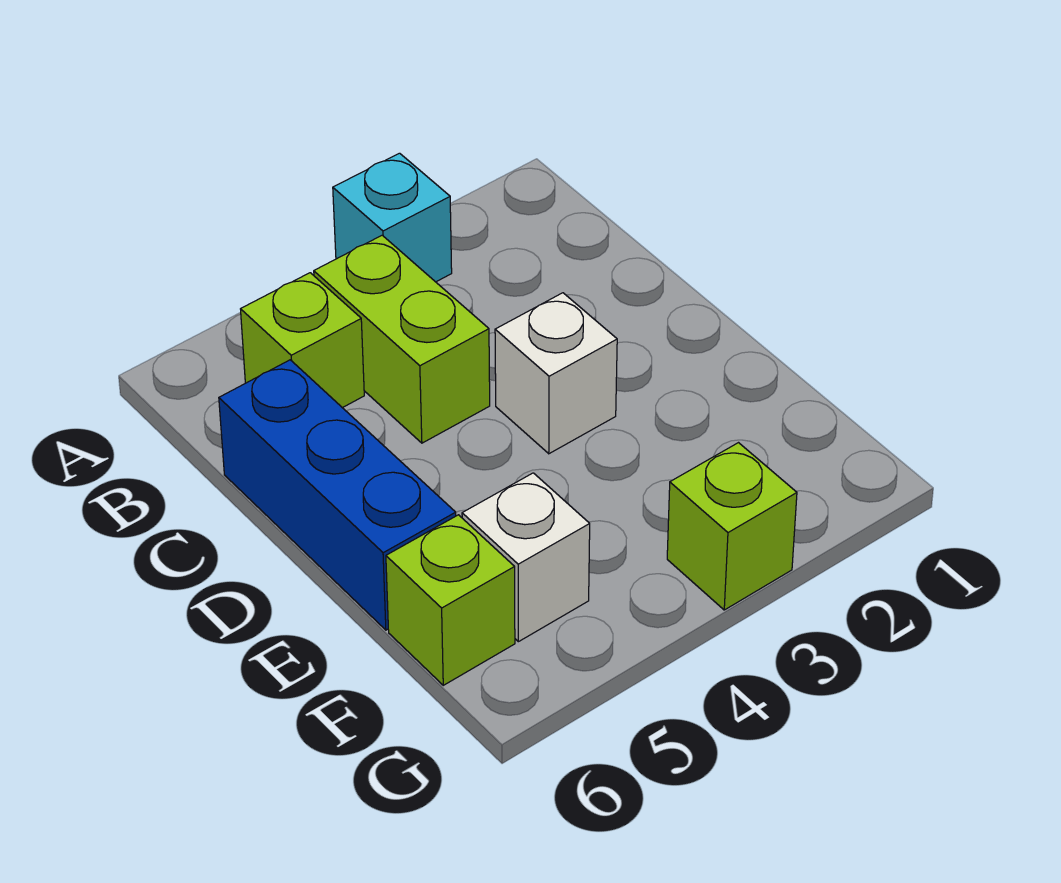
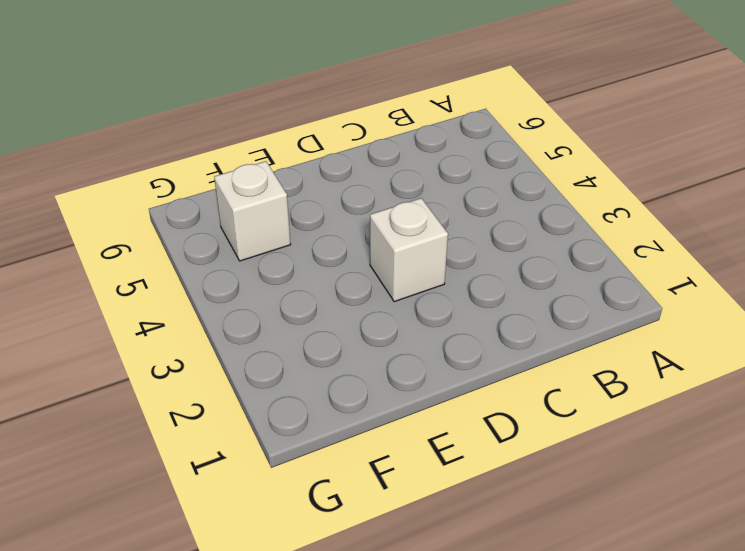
none -> cyan brick A3 level 1
none -> lime brick B4:C4 level 1

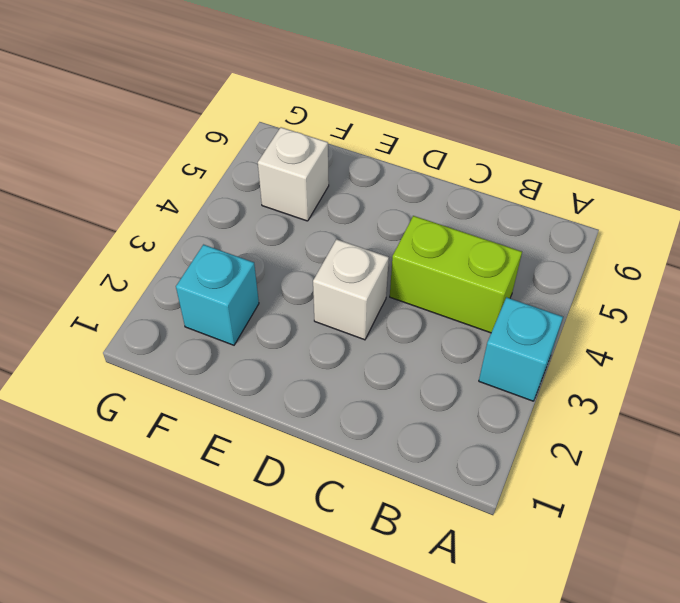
cyan brick F2 level 1 -> none
none -> lime brick B5 level 1
none -> blue brick C6:E6 level 1

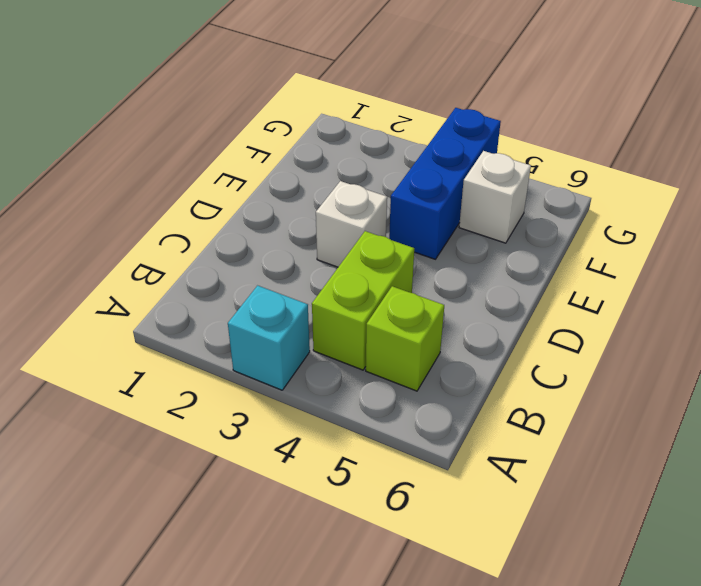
blue brick E4:G4 level 1 -> blue brick C6:E6 level 1
none -> lime brick F6 level 1
none -> lime brick G3 level 1

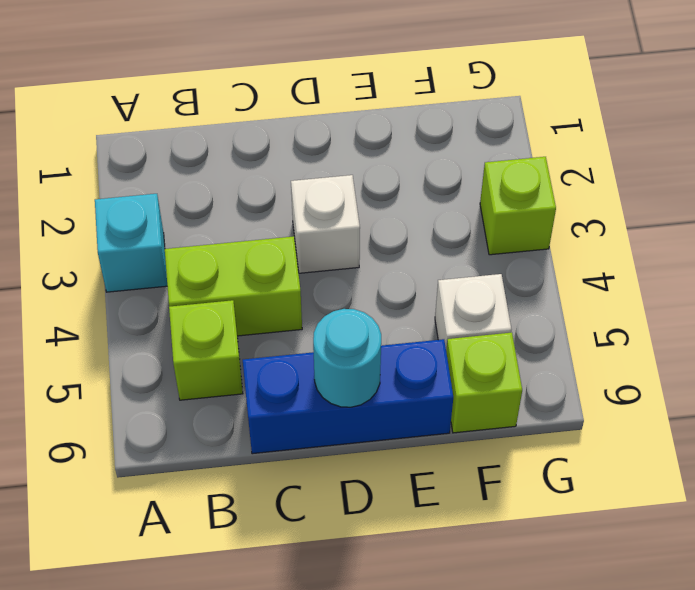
cyan round brick D6 level 2 -> none

